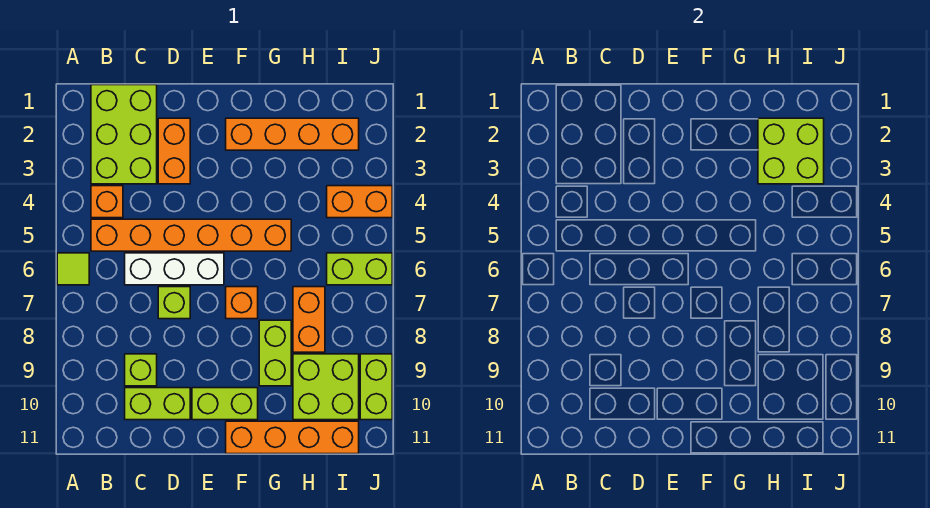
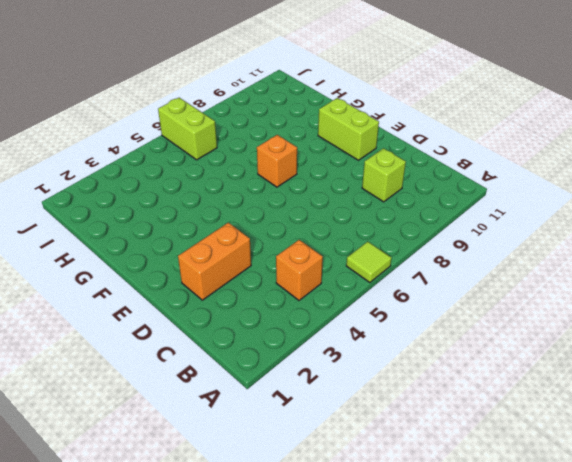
none -> lime brick B1:C3 level 1
none -> orange brick B5:G5 level 1
none -> white brick C6:E6 level 1

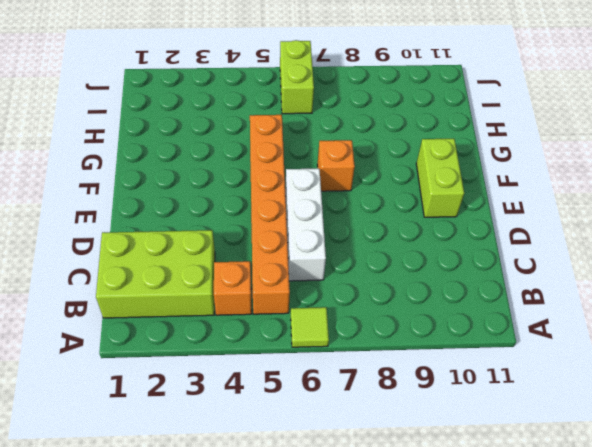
none -> lime brick C9 level 1
none -> lime brick C10:D10 level 1
none -> orange brick D2:D3 level 1

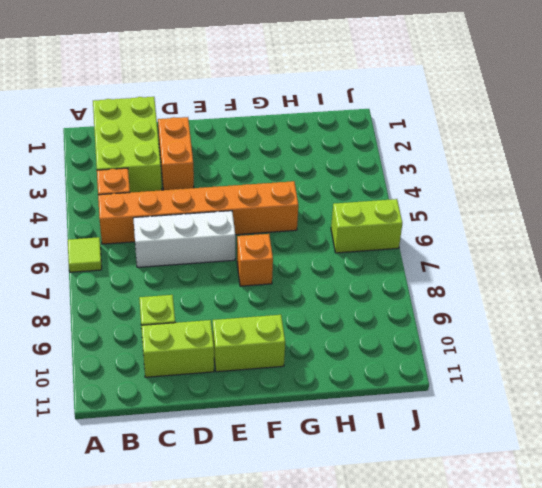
none -> lime brick D7 level 1
none -> orange brick F2:I2 level 1
none -> orange brick F11:I11 level 1

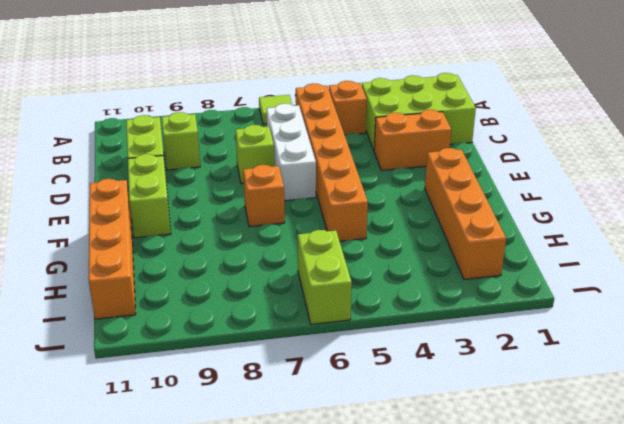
none -> lime brick G8:G9 level 1
none -> orange brick H7:H8 level 1
none -> lime brick H9:I10 level 1

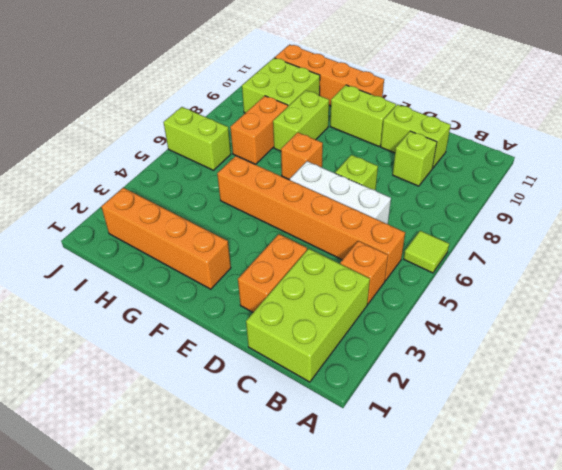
none -> orange brick I4:J4 level 1
none -> lime brick J9:J10 level 1
none -> lime brick H2:I3 level 2

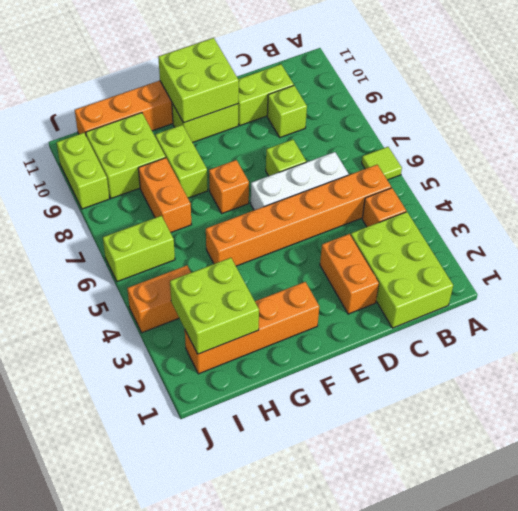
lime brick E10:F11 level 2 -> none

